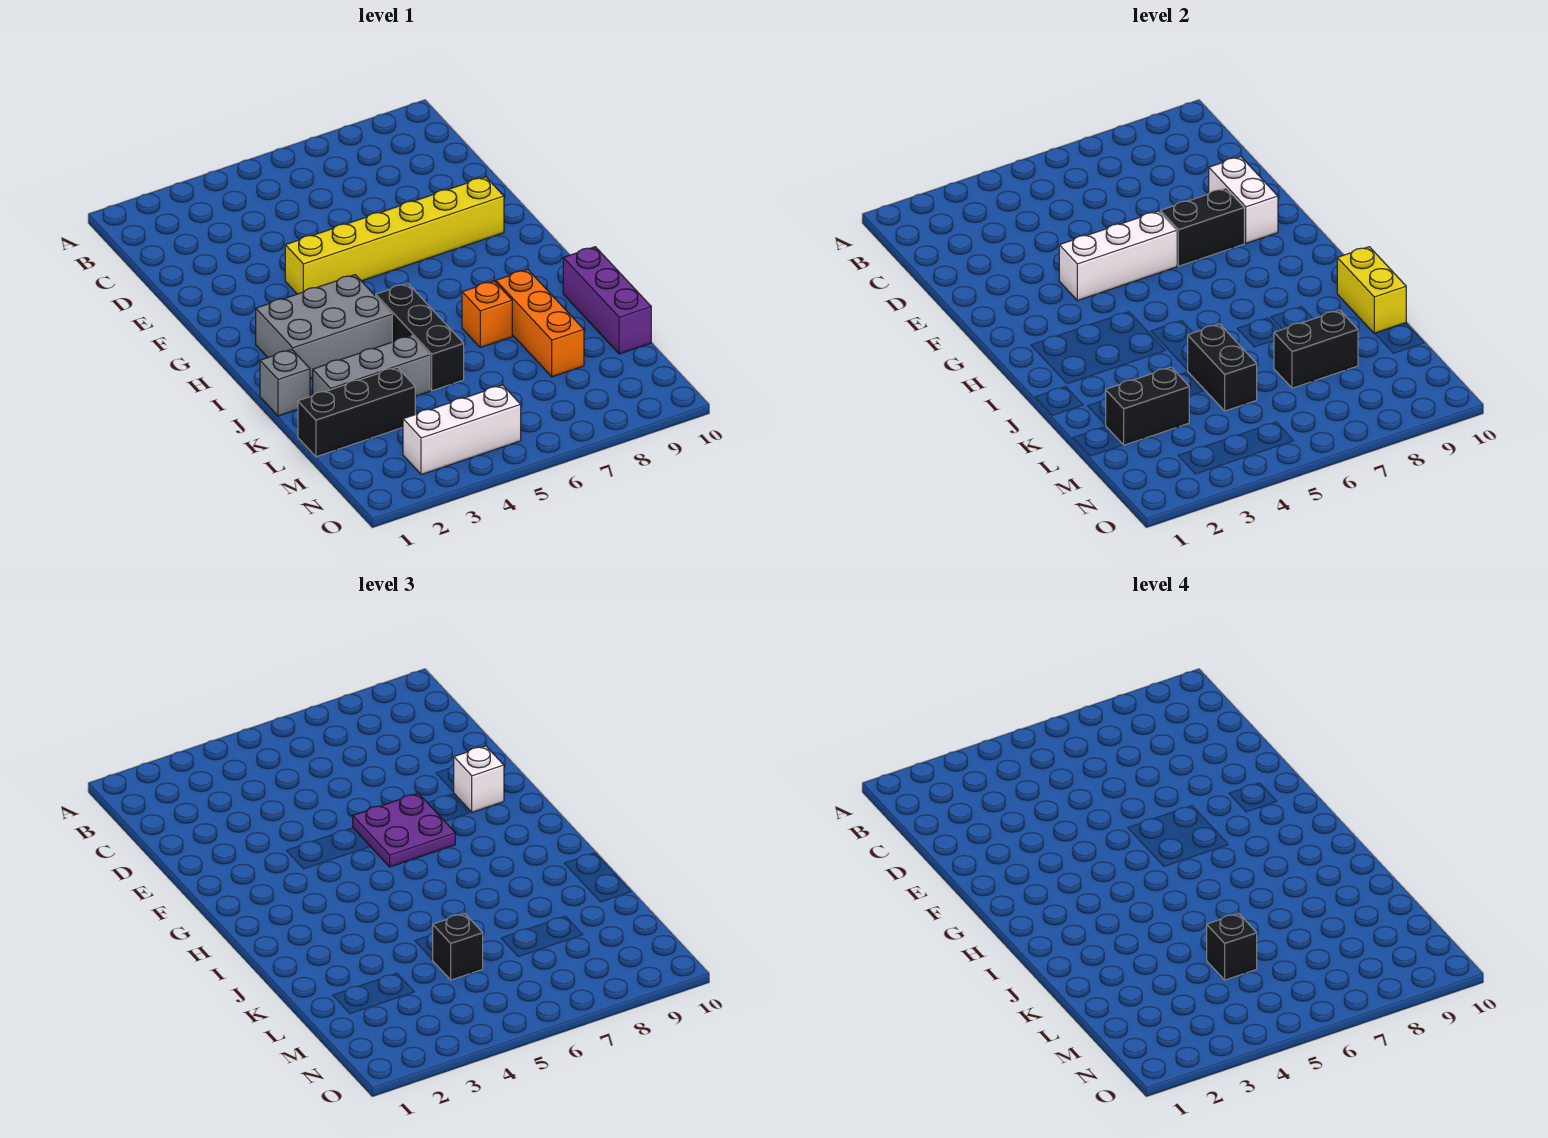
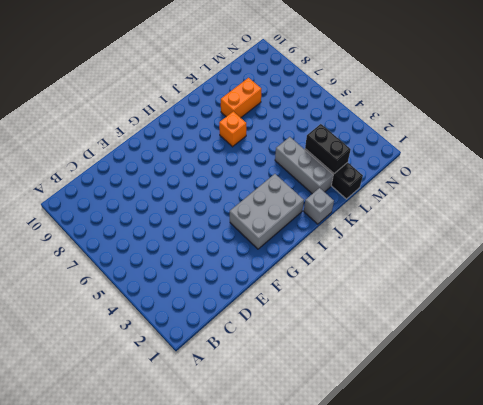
grey brick G2:I3 level 1 -> grey brick H2:I4 level 1
orange brick K8:L8 level 1 -> orange brick J8:L8 level 1
none -> yellow brick F4:F9 level 1
none -> black brick I5:K5 level 1
none -> purple brick J10:L10 level 1

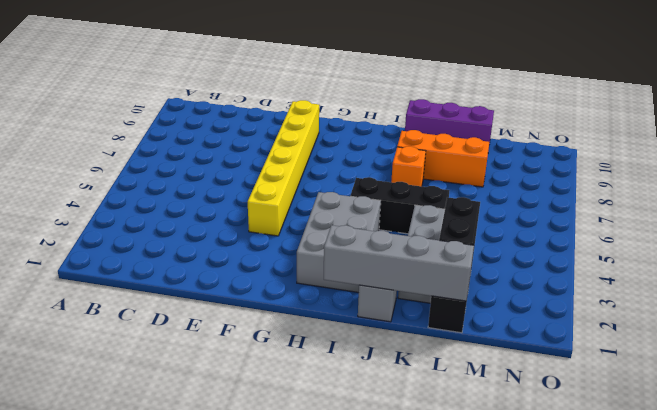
grey brick I1:L1 level 2 -> none
none -> white brick N3:N5 level 1
none -> white brick E9:F9 level 2
none -> white brick F4:F6 level 2

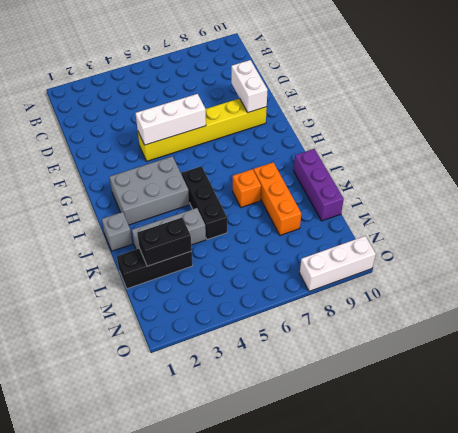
white brick O8:O10 level 1 -> white brick N3:N5 level 1
none -> black brick F7:F8 level 2
none -> yellow brick J10:K10 level 2
none -> black brick K5:L5 level 2

